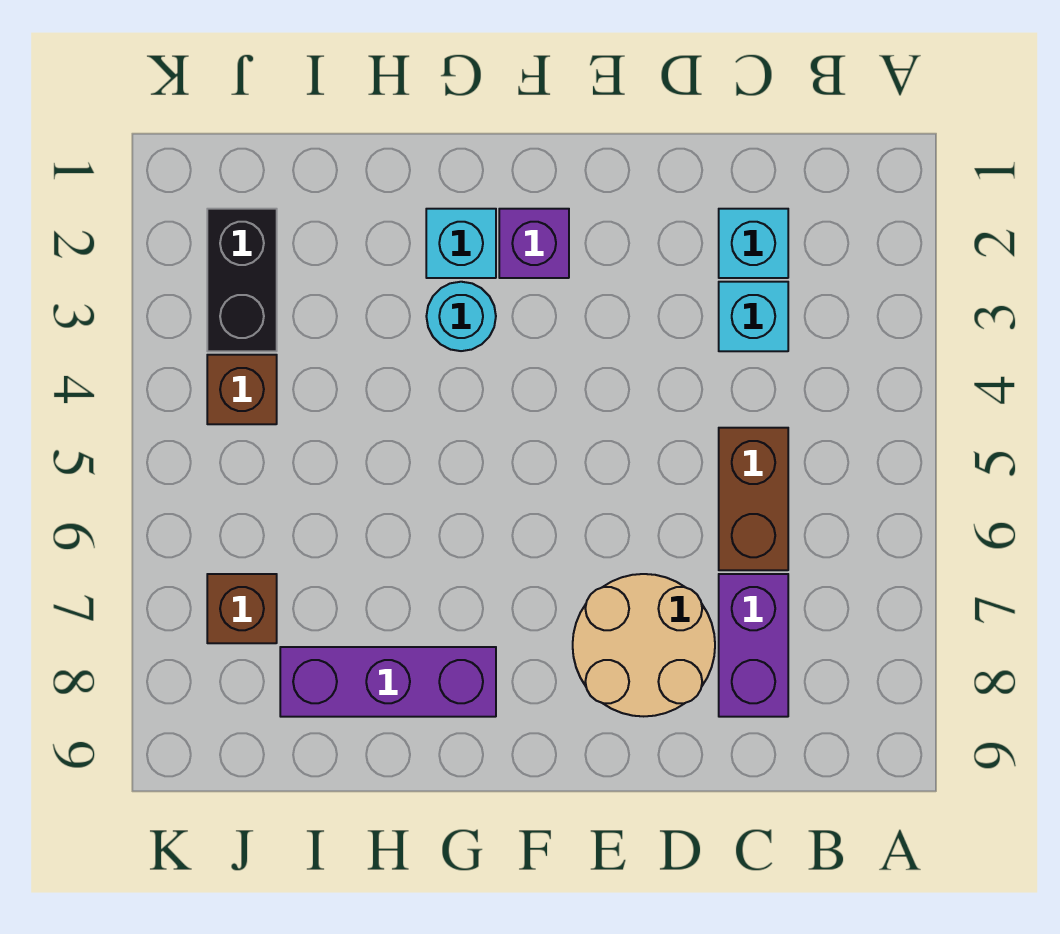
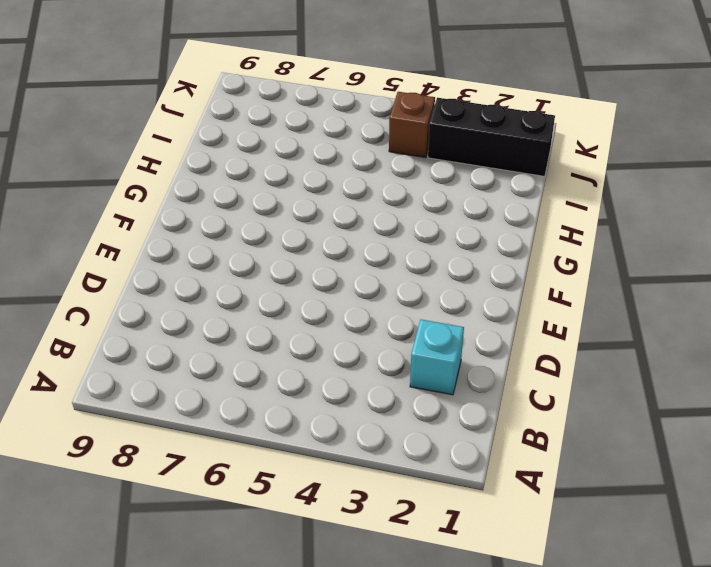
black brick J1:J3 level 1 -> black brick J2:J3 level 1
none -> cyan brick C3 level 1
none -> brown brick C5:C6 level 1
none -> purple brick C7:C8 level 1

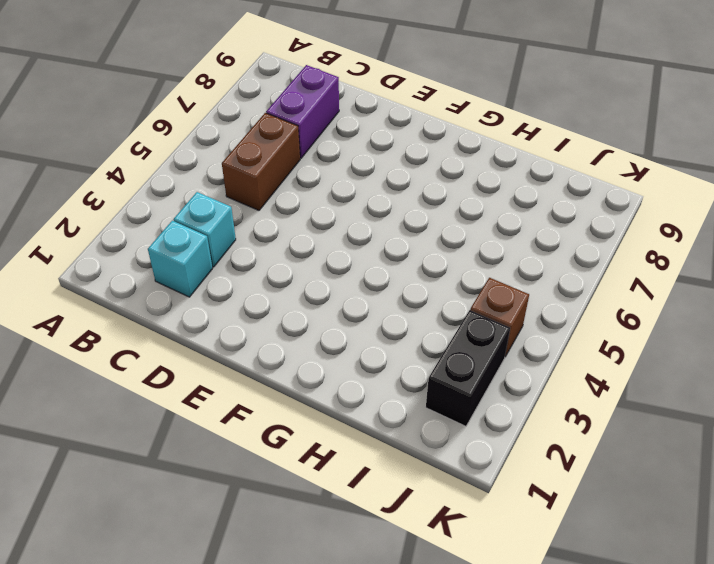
none -> tan round brick D7:E8 level 1
none -> purple brick F2 level 1
none -> cyan brick G2 level 1

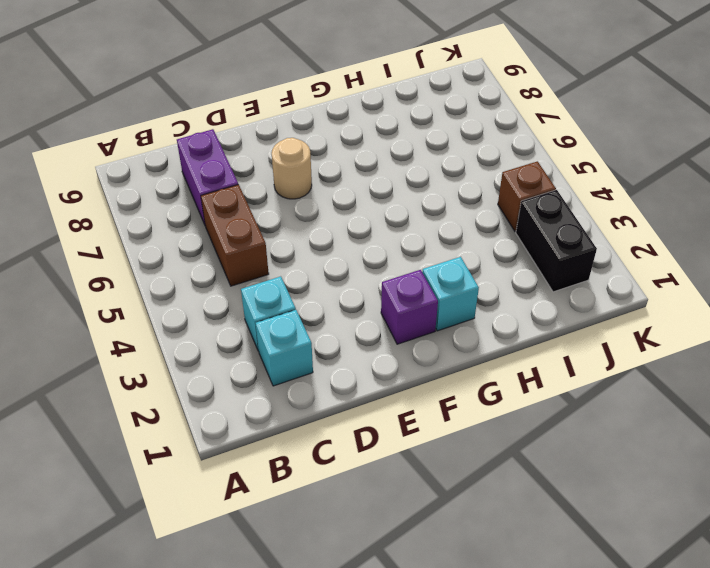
tan round brick E7 level 1 -> tan round brick D7:E8 level 1
none -> cyan round brick G3 level 1
none -> purple brick G8:I8 level 1
none -> brown brick J7 level 1

